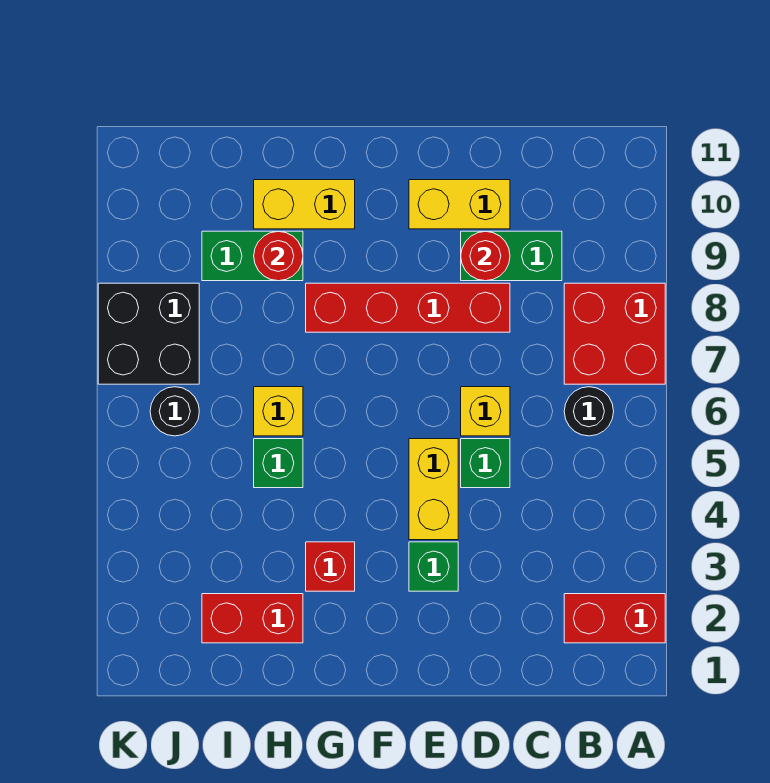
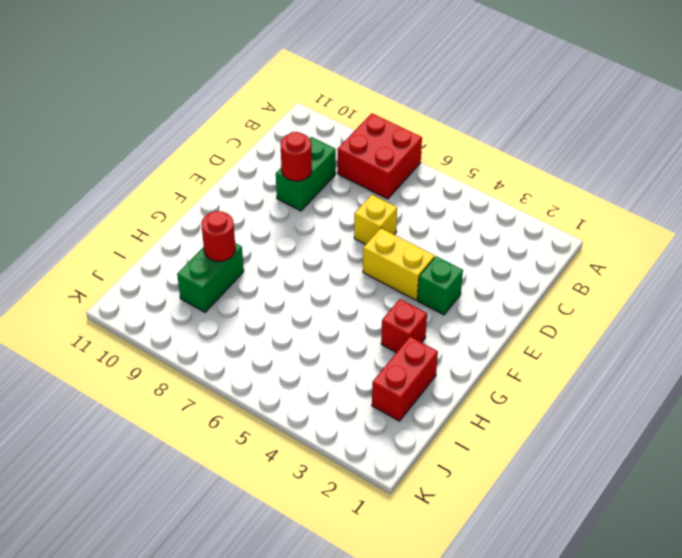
none -> red brick A2:B2 level 1
none -> black round brick B6 level 1
none -> green brick D5 level 1

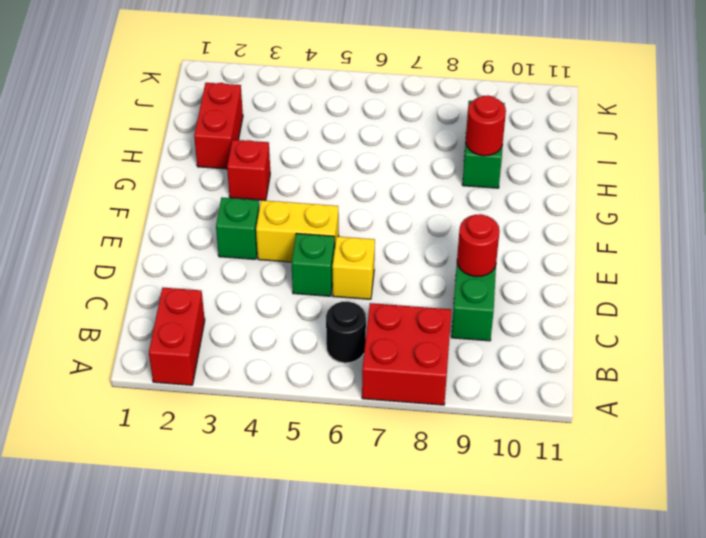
none -> red brick D8:G8 level 1
none -> yellow brick D10:E10 level 1
none -> yellow brick G10:H10 level 1

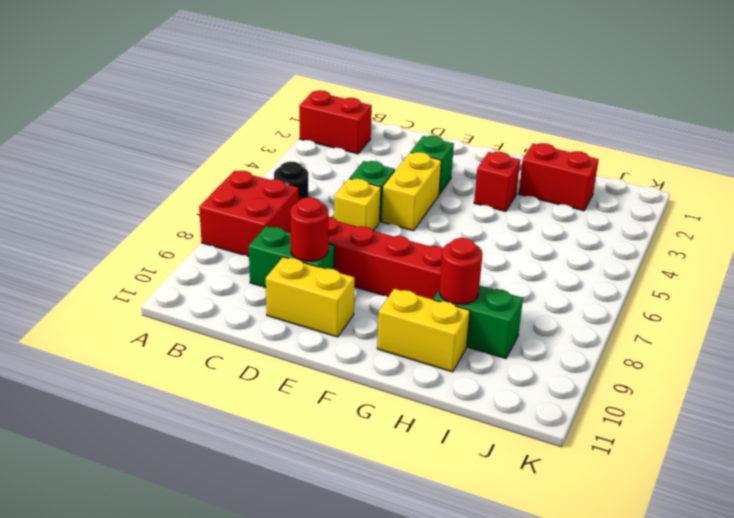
none -> green brick H5 level 1
none -> yellow brick H6 level 1
none -> black round brick J6 level 1

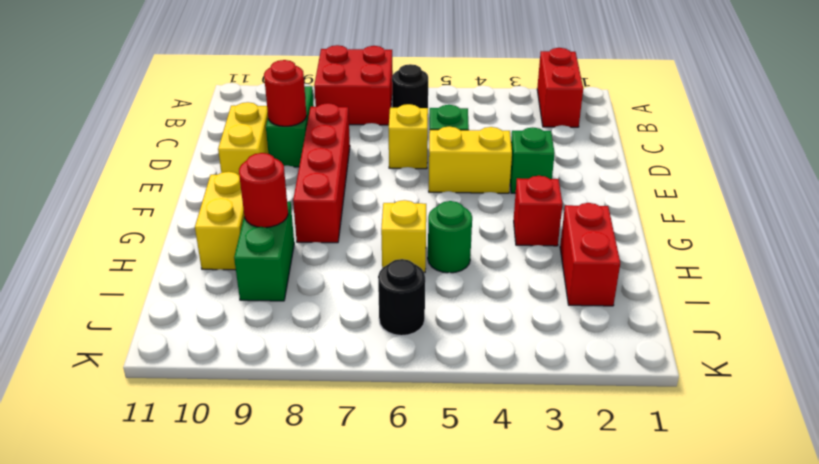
green round brick H5 level 1 -> green brick H5 level 1
none -> black brick J7:K8 level 1

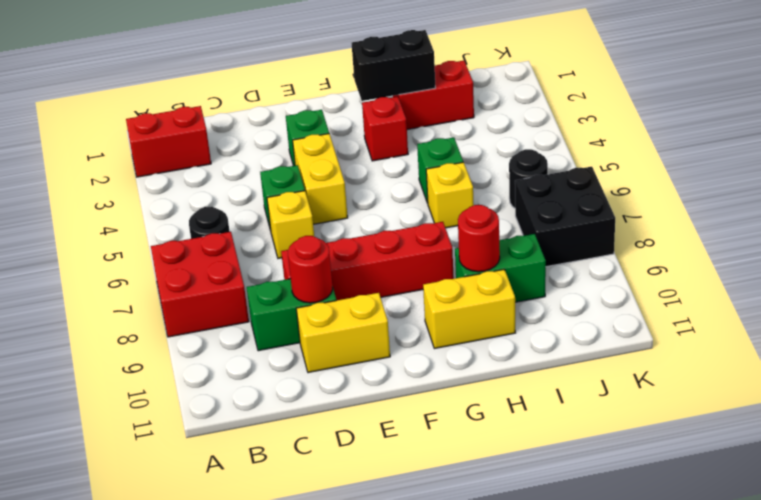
black brick G2:H2 level 2 -> none

